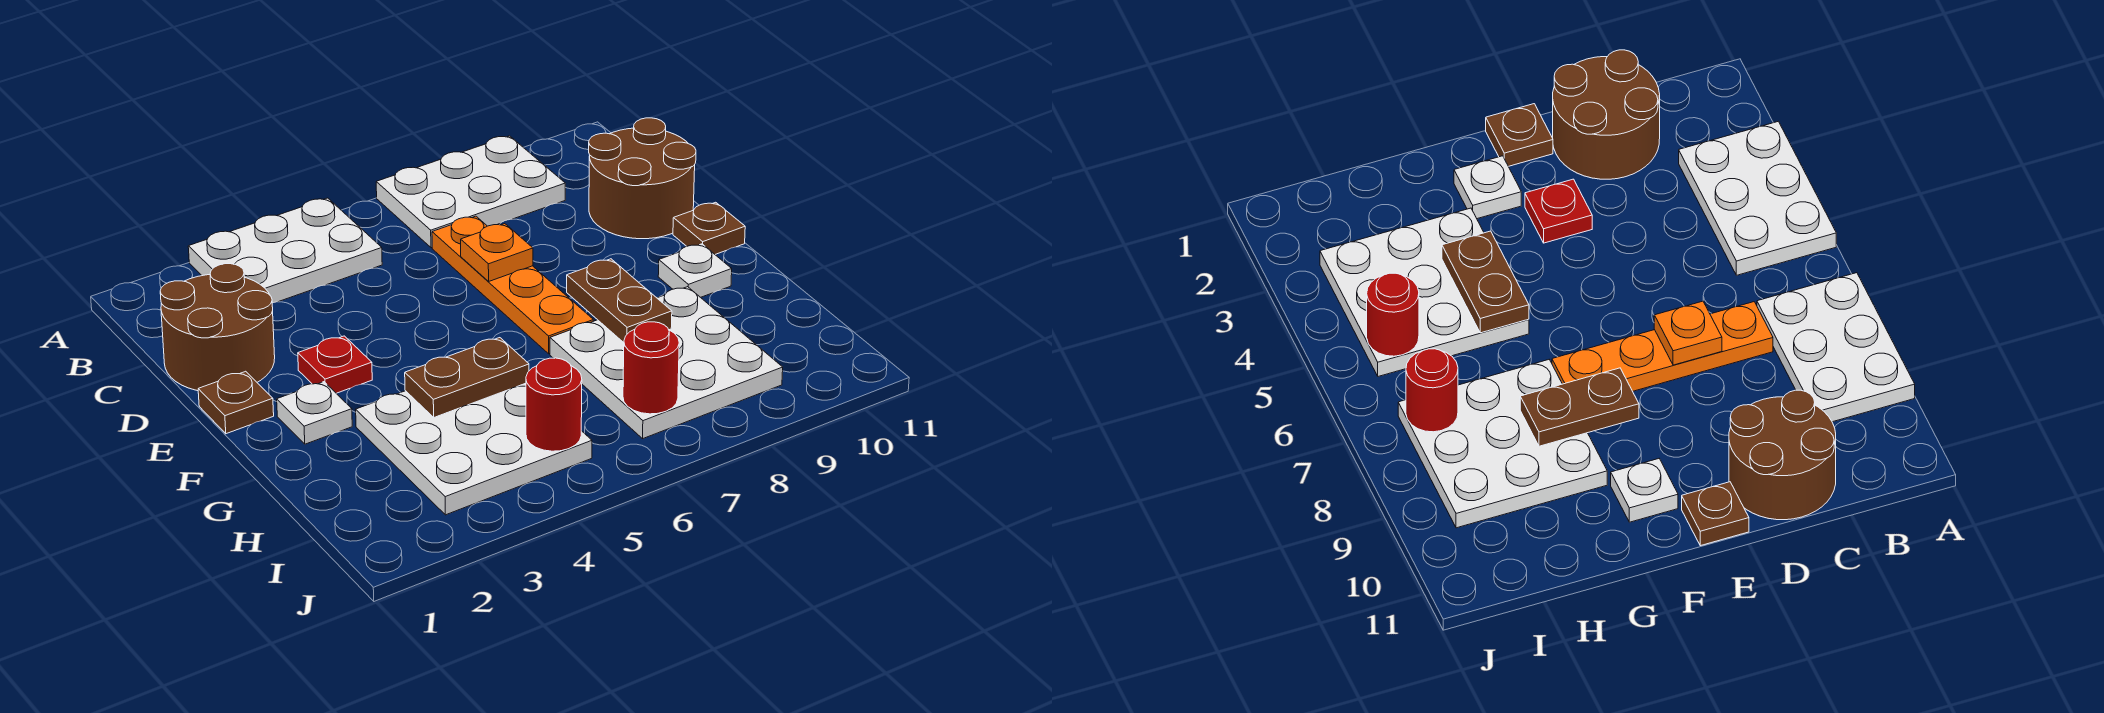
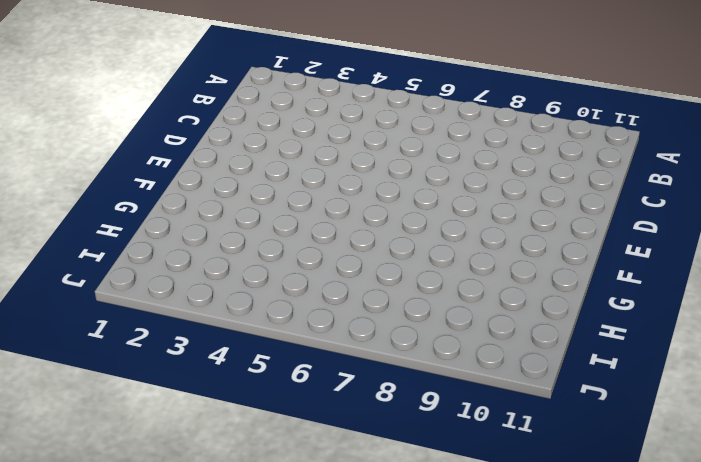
none -> white plate A3:B5 level 1
none -> white plate A7:B9 level 1
none -> brown round brick C1:D2 level 1

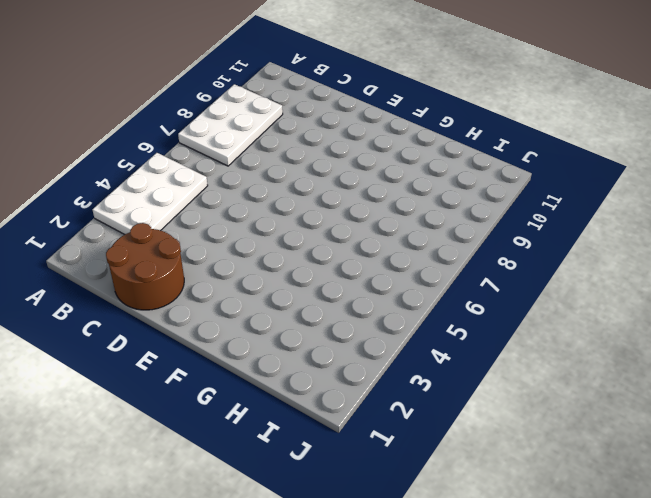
none -> orange plate C7:F7 level 1
none -> brown round brick C10:D11 level 1
none -> brown plate E1 level 1

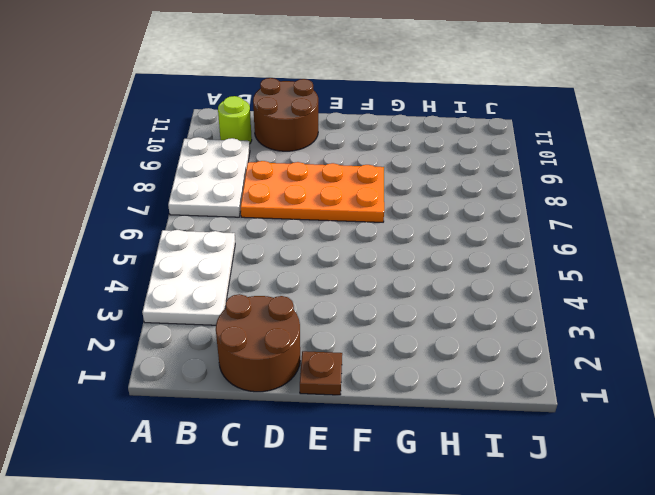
lime round brick B10 level 1 -> none
orange plate C7:F8 level 1 -> orange plate C7:F7 level 1
none -> red plate E3 level 1
none -> brown plate E11 level 1
none -> white plate F2 level 1

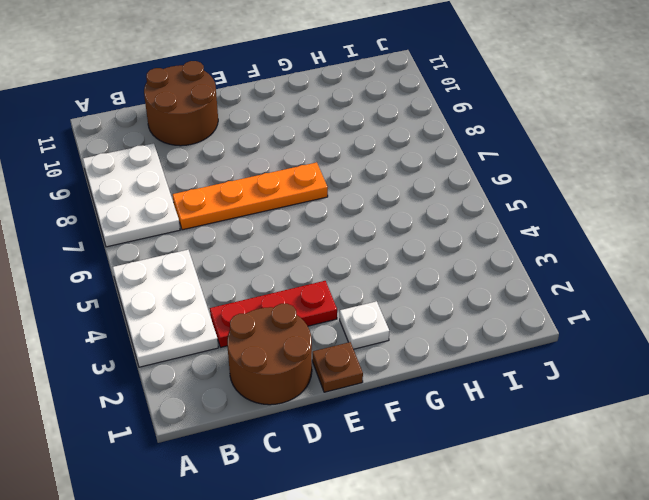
red plate C3:E3 level 1 -> red plate E3 level 1
none -> brown plate E11 level 1
none -> white plate F10 level 1
none -> white plate G3:I5 level 1

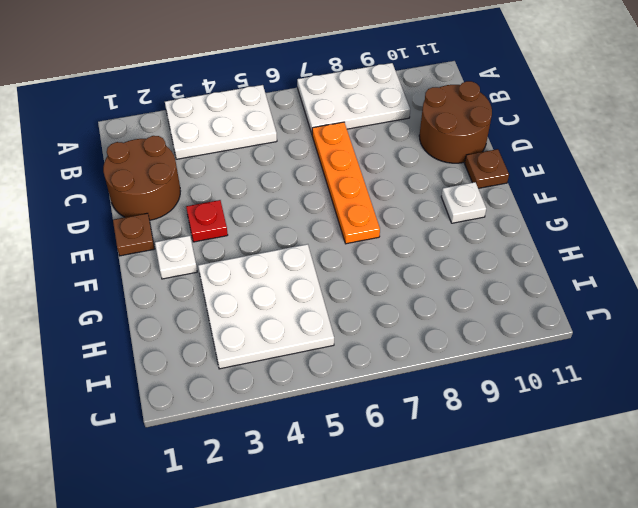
none -> white plate G7:I9 level 1
none -> orange plate D7 level 2
none -> brown plate F8:G8 level 2

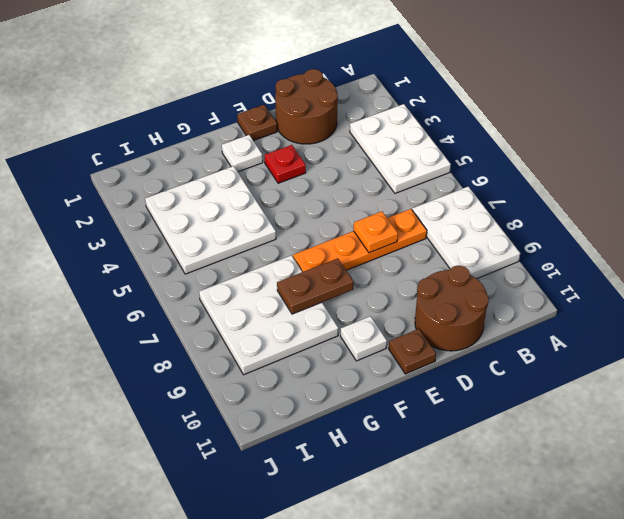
none -> brown plate G4:G5 level 2
none -> red round brick I5 level 2
none -> red round brick I7 level 2

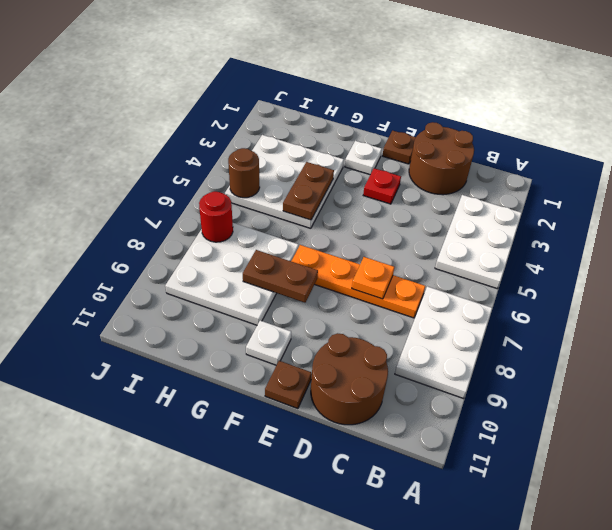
brown round brick I5 level 2 -> red round brick I5 level 2

